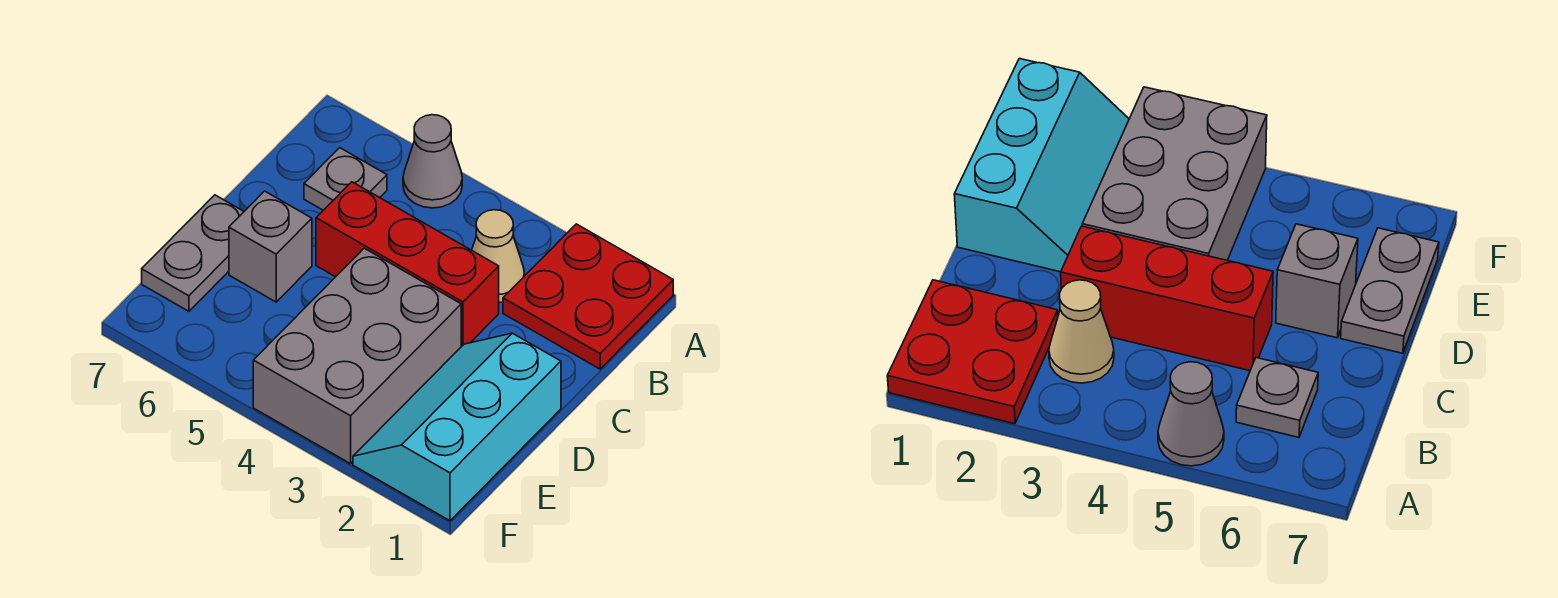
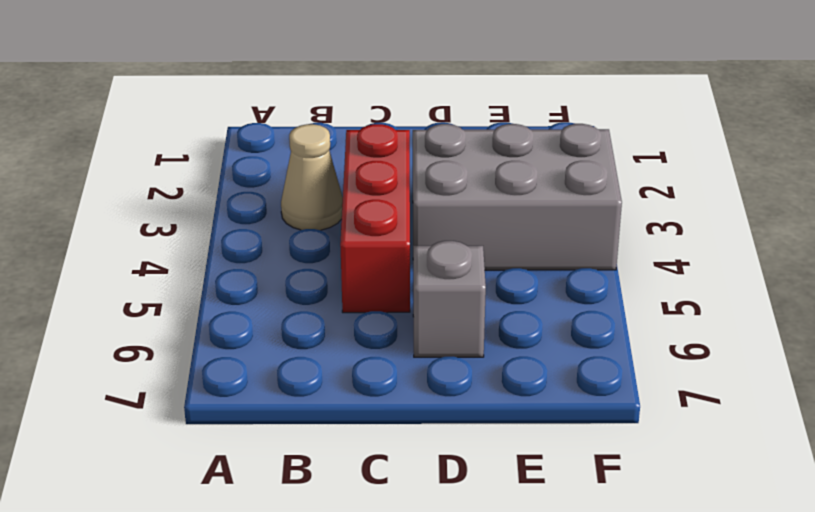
none -> red plate A1:B2 level 1
none -> grey cone A5 level 1

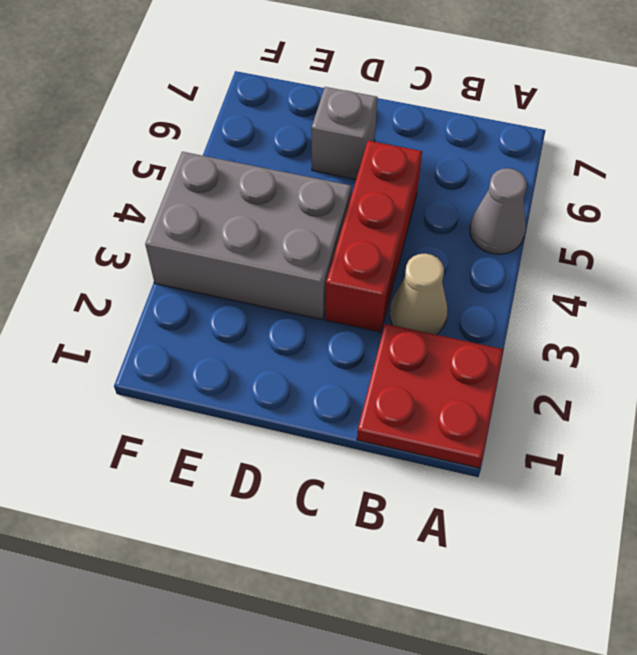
none -> grey plate B6 level 1
none -> cyan slope D1:F2 level 1 top 1

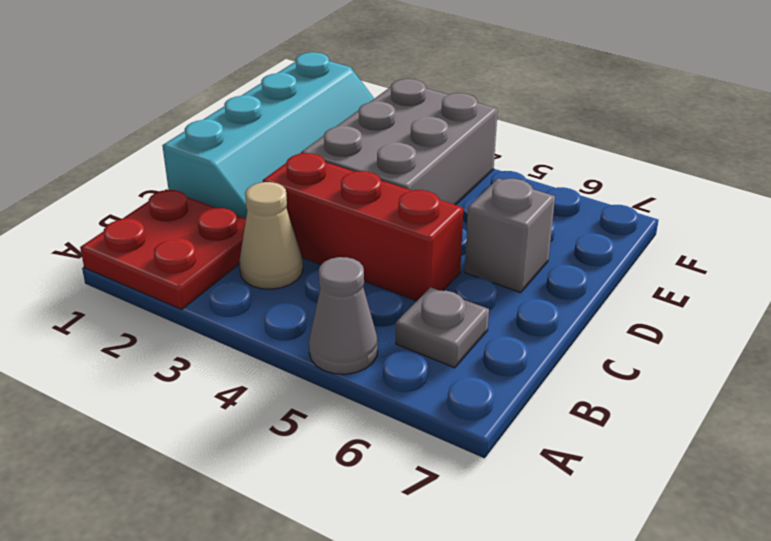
cyan slope C1:F2 level 1 top 1 -> cyan slope D1:F2 level 1 top 1
none -> grey plate D7:E7 level 1

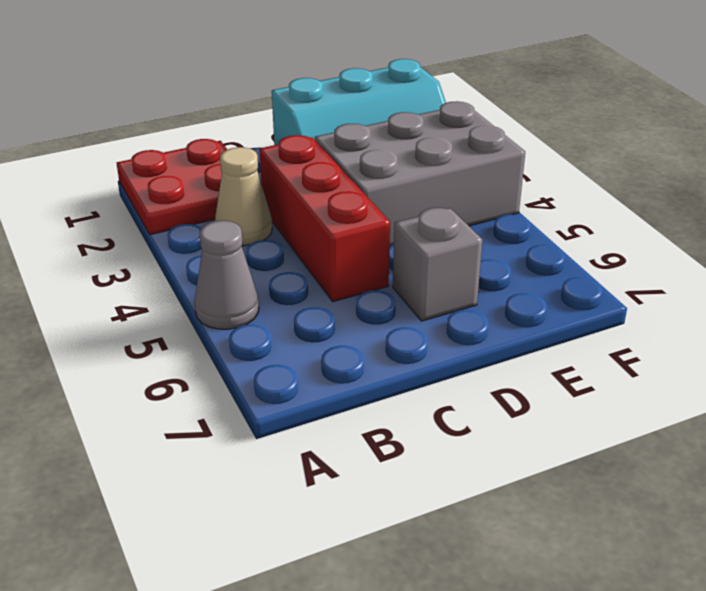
none -> grey plate B6 level 1
none -> grey plate D7:E7 level 1

